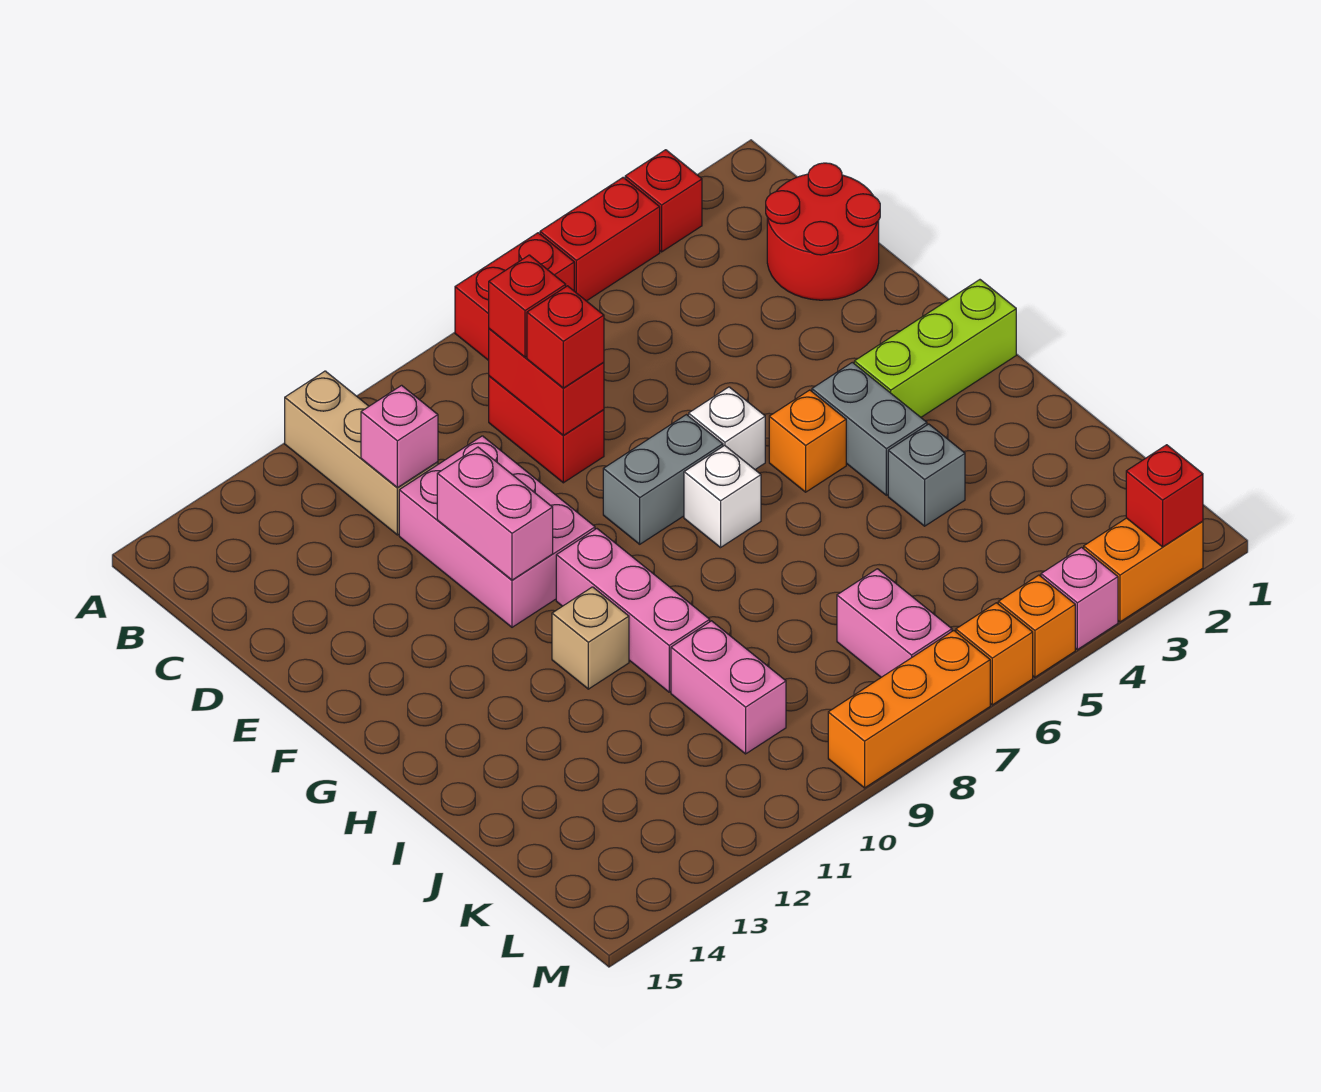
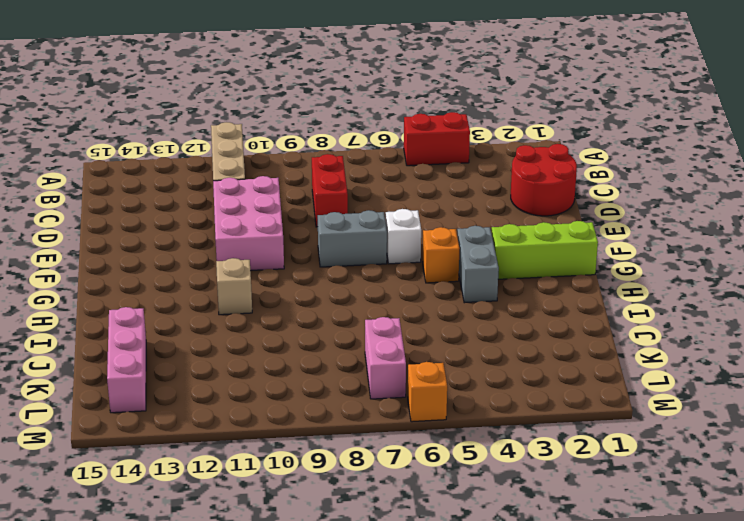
pink brick J14:L14 level 1 -> pink brick G10:I10 level 1
none -> red brick A3 level 1
none -> red brick A6:A7 level 1
none -> white brick G7 level 1

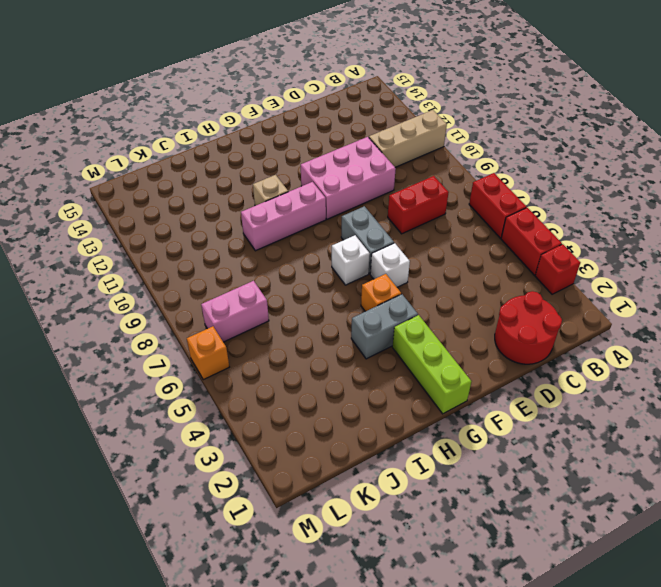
none -> grey brick I4 level 1
none -> pink brick J10:K10 level 1
none -> orange brick M2:M3 level 1

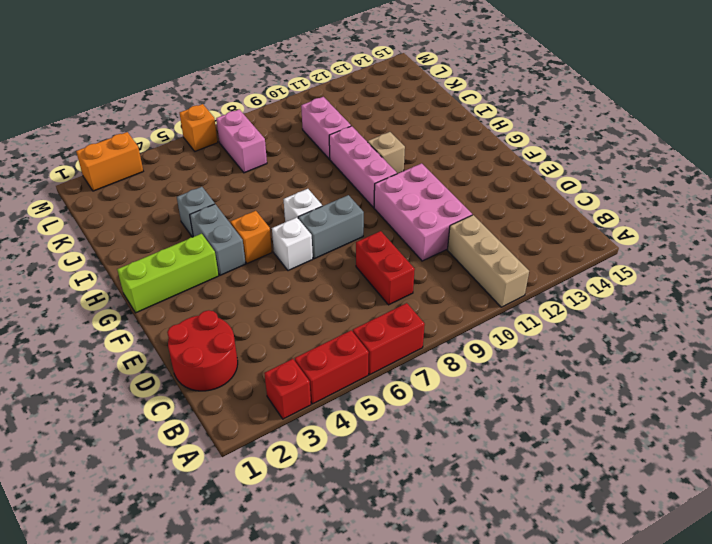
none -> pink brick M4 level 1
none -> orange brick M5 level 1
none -> orange brick M7:M9 level 1

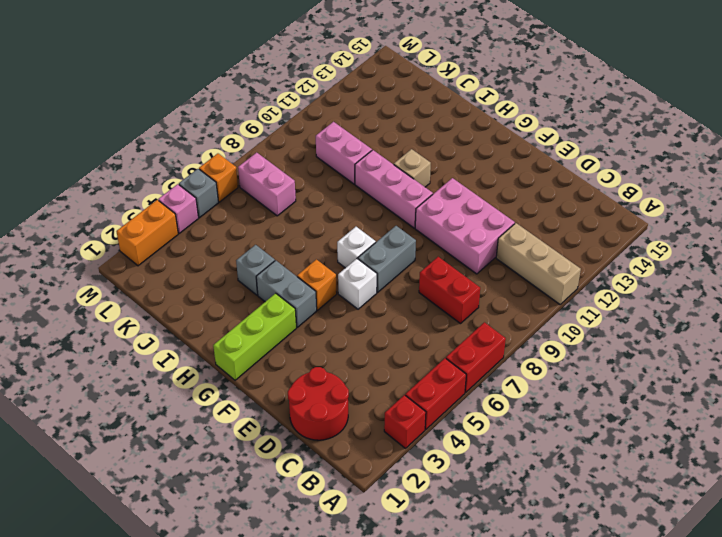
grey brick M5 level 1 -> orange brick M5 level 1
none -> orange brick M7:M9 level 1
none -> red brick C8:D8 level 2
none -> pink brick C11 level 2

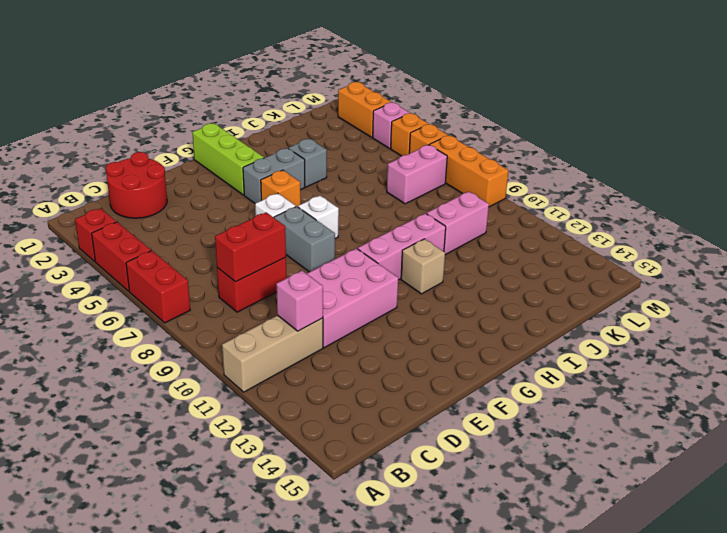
none -> pink brick E11:F11 level 2
none -> red brick M2 level 2
none -> red brick C8 level 3

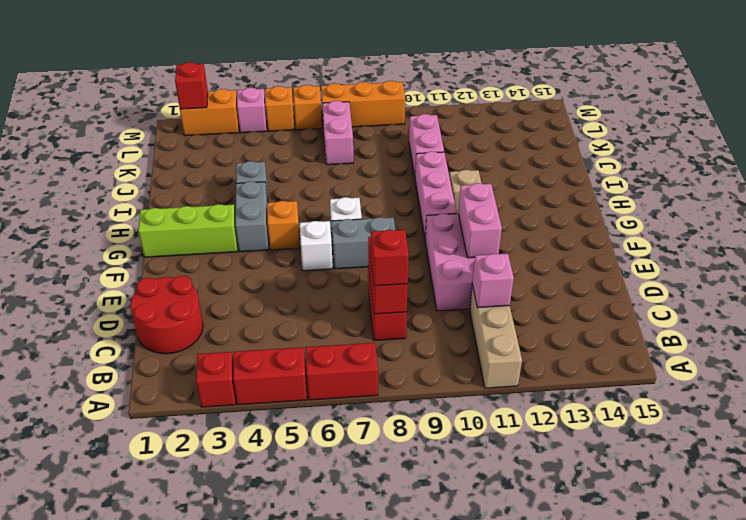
none -> red brick D8 level 3

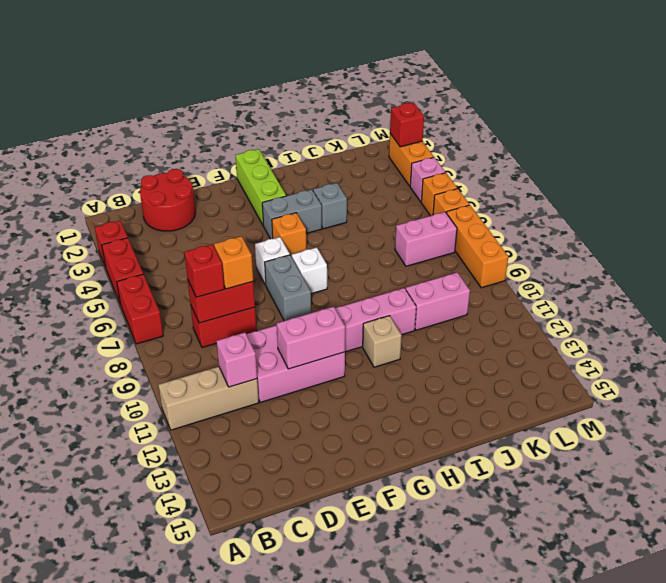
orange brick D8 level 3 -> red brick D8 level 3

